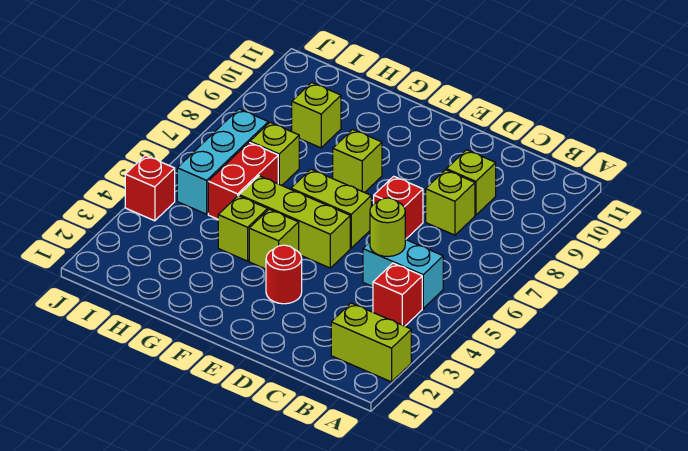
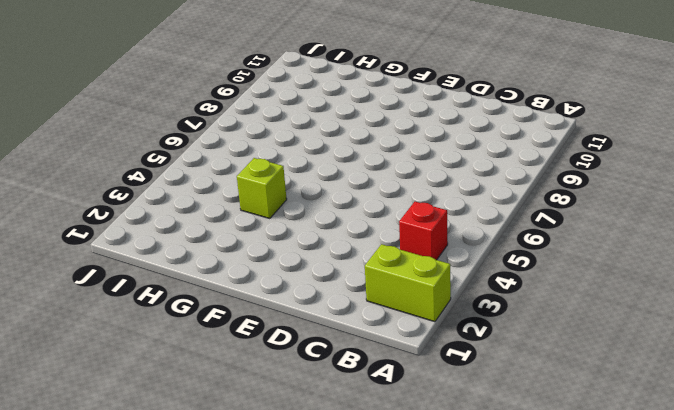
none -> cyan brick B5:C5 level 1
none -> lime brick C8 level 1
none -> lime brick C9 level 1

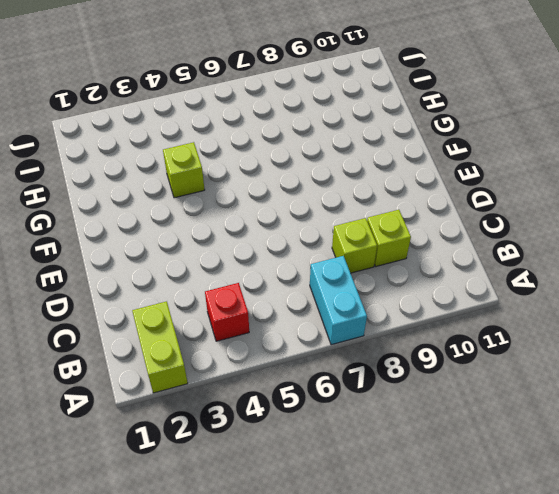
cyan brick A7:B7 level 1 -> cyan brick B5:C5 level 1
none -> red brick D7 level 1
none -> red round brick E3 level 1
none -> lime brick E5:G5 level 1

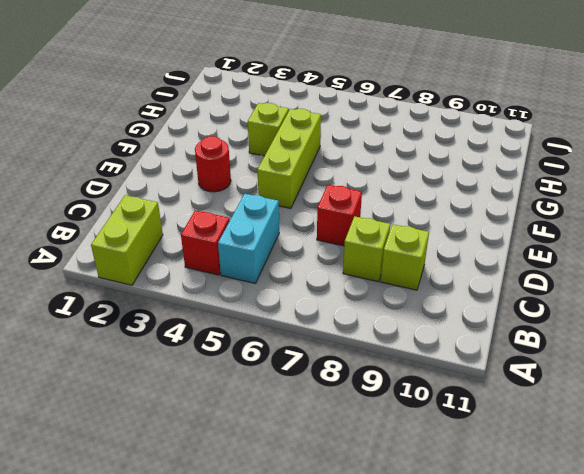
none -> lime brick E6:F6 level 1
none -> lime brick F4 level 1
none -> lime brick F8 level 1

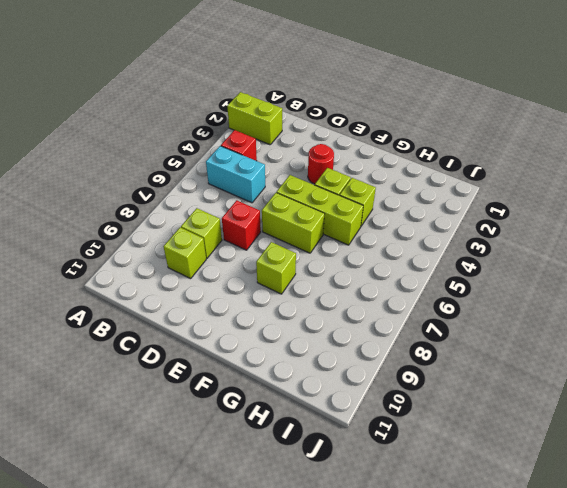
none -> red brick H5:H6 level 1
none -> lime brick H7 level 1
none -> lime brick H9 level 1

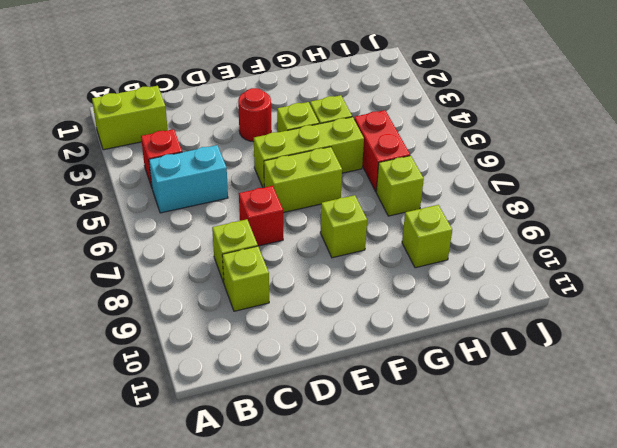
none -> cyan brick I5:I7 level 1
none -> red brick J4 level 1
none -> lime round brick C5 level 2

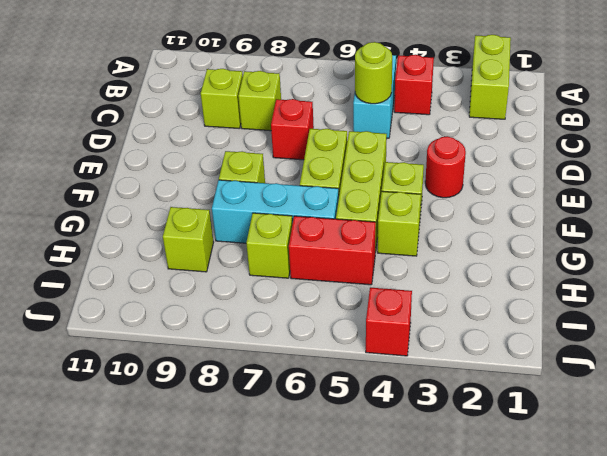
cyan brick G6:G8 level 1 -> cyan brick I5:I7 level 1

